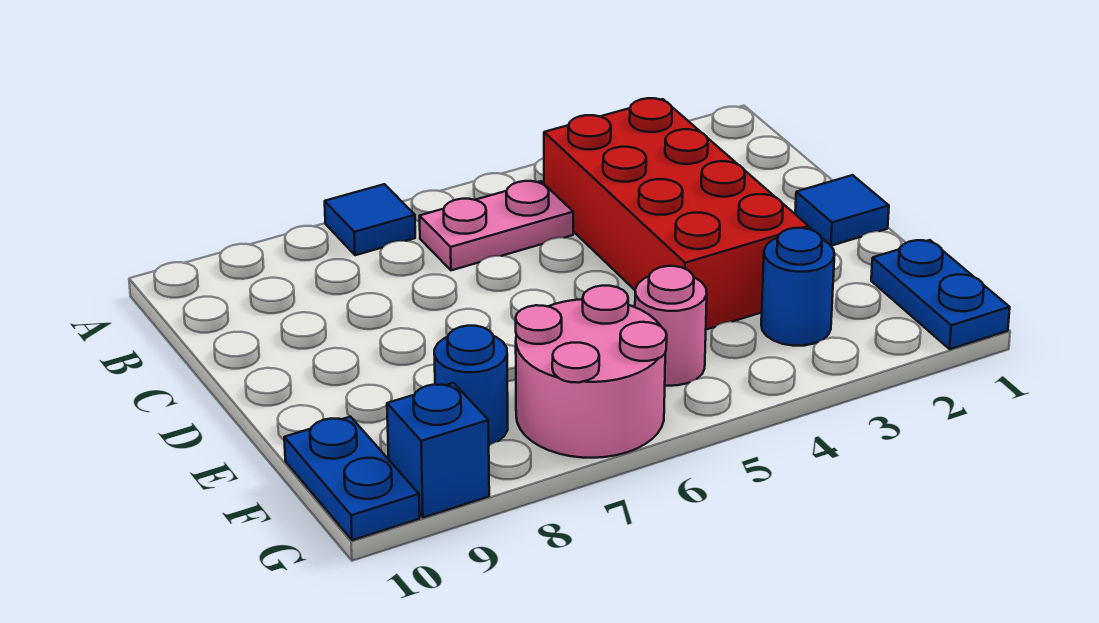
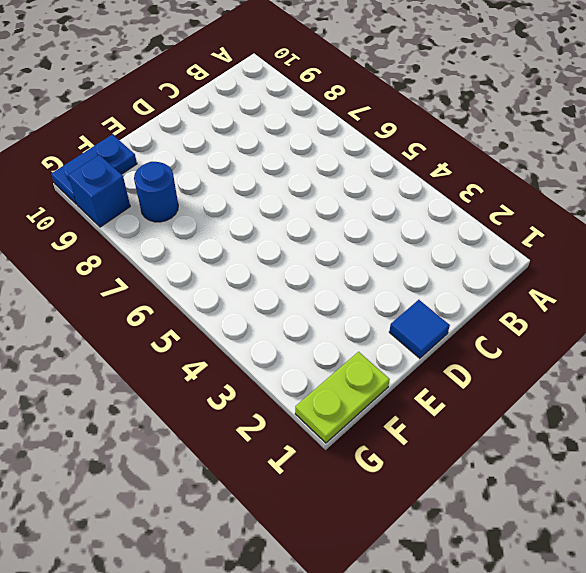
lime plate F1:G1 level 1 -> blue plate F1:G1 level 1
none -> blue tile A7 level 1
none -> red brick B3:E4 level 1

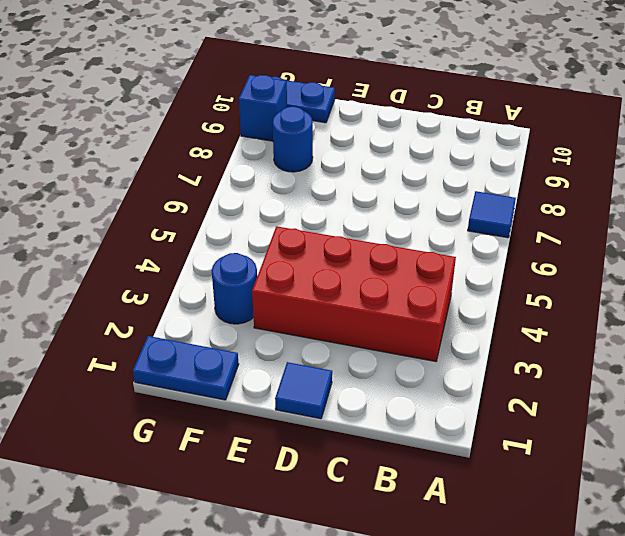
none -> pink plate B5:B6 level 1
none -> pink round brick F5 level 1

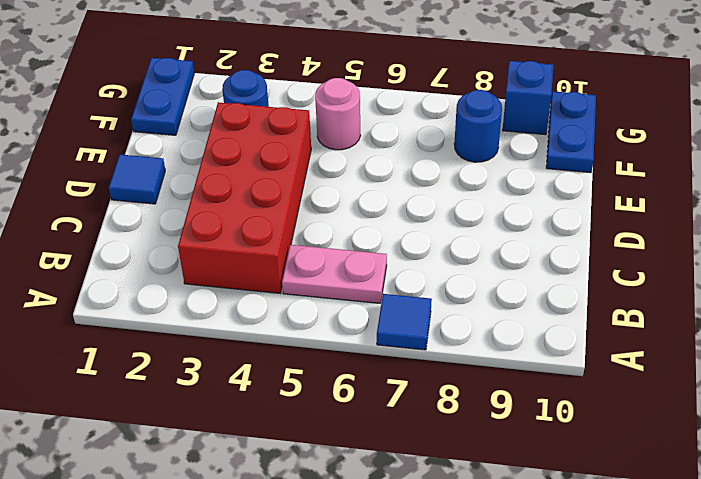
none -> pink round brick F6:G7 level 1

